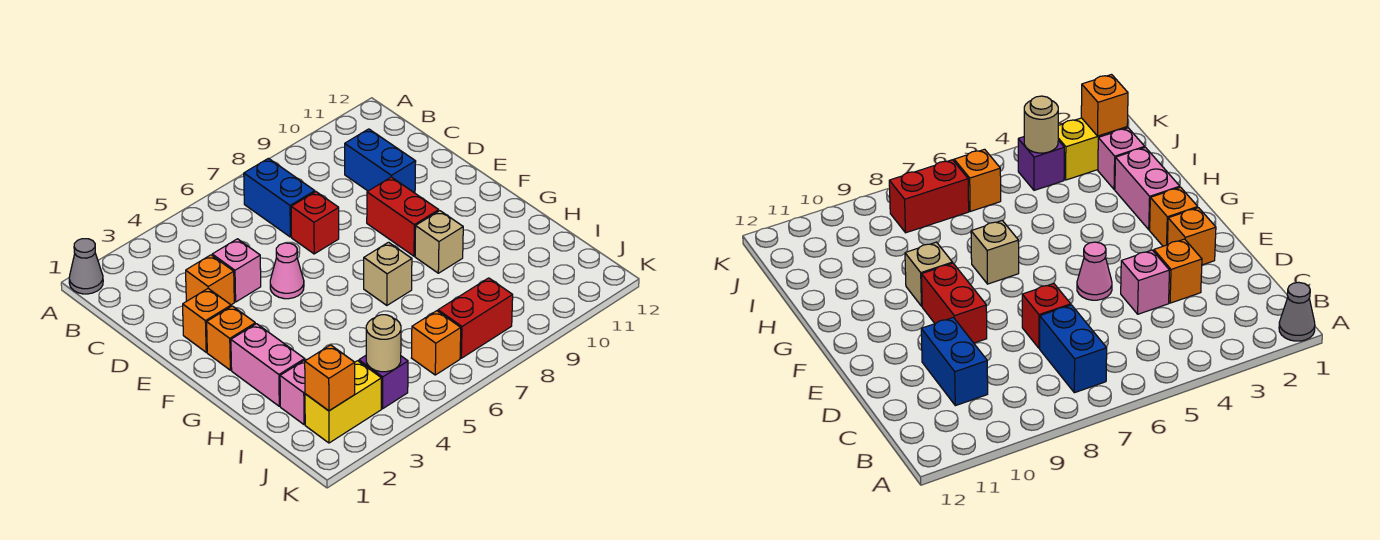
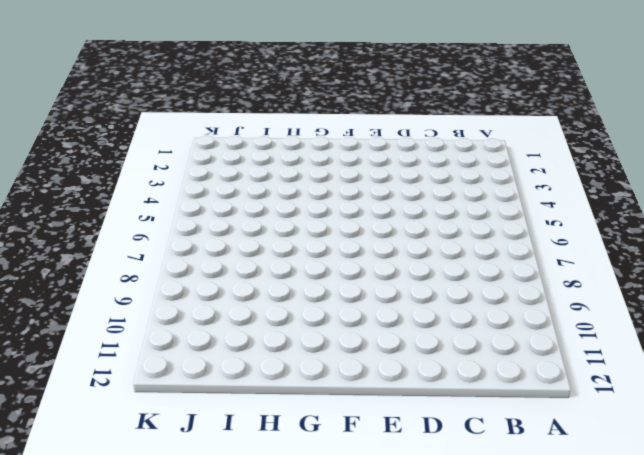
none -> grey cone A1 level 1
none -> blue brick B7:C7 level 1
none -> blue brick C10:D10 level 1

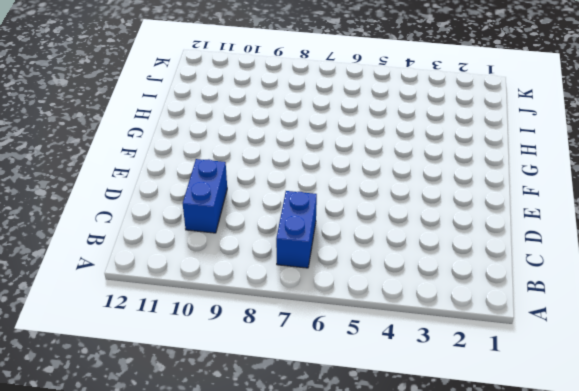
none -> grey cone A1 level 1
none -> orange brick D3 level 1
none -> pink brick D4 level 1

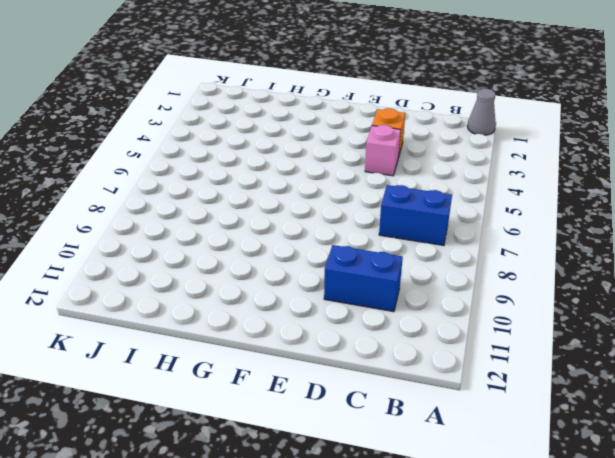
none -> red brick D7 level 1
none -> orange brick E2 level 1
none -> pink cone E5 level 1

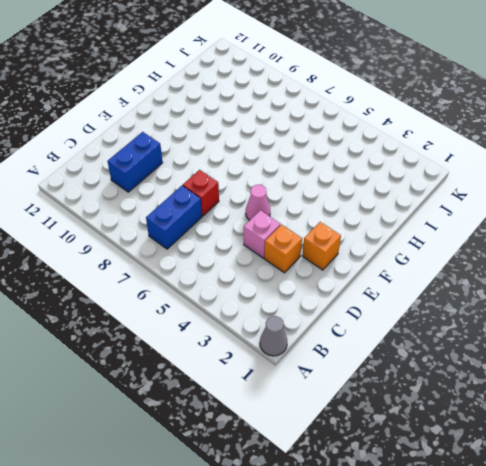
none -> red brick E9:F9 level 1
none -> orange brick F2 level 1
none -> pink brick G2:H2 level 1

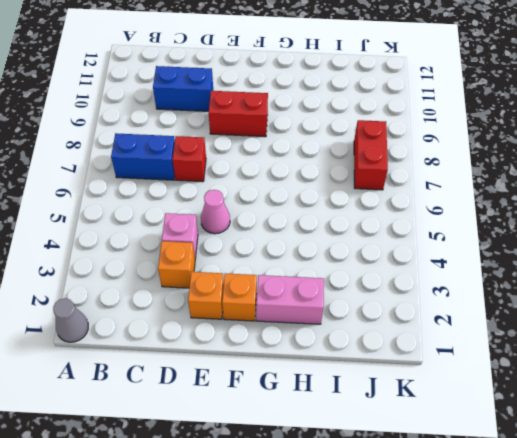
none -> tan brick G7 level 1
none -> tan brick G9 level 1
none -> pink brick I2 level 1

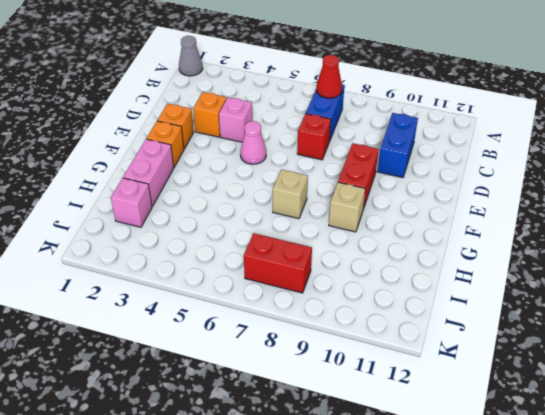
red cone B7 level 2 -> none
none -> yellow brick J2:J3 level 1
none -> purple brick J4 level 1
none -> orange brick J6 level 1

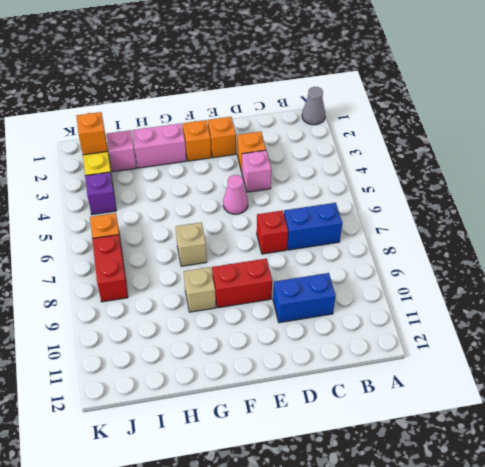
none -> tan round brick J4 level 2

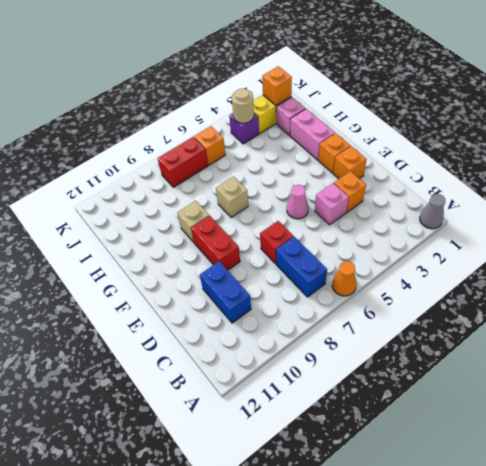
orange cone A6 level 1 -> none

